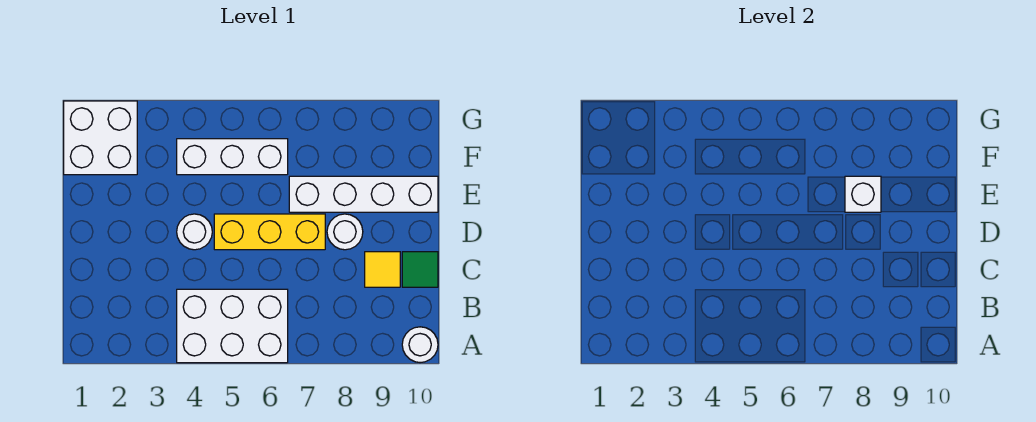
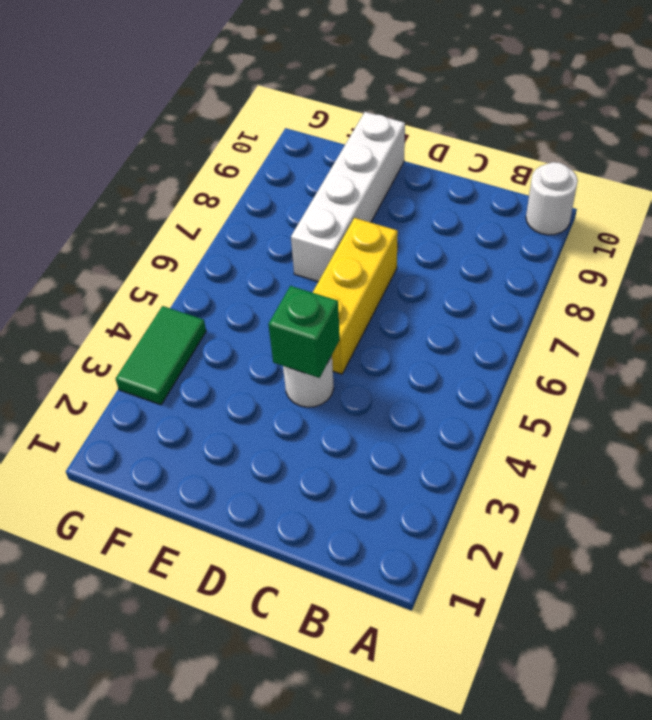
green brick D4 level 2 -> none
green tile G3:G4 level 1 -> none
none -> white brick A4:B6 level 1
none -> yellow tile C9 level 1

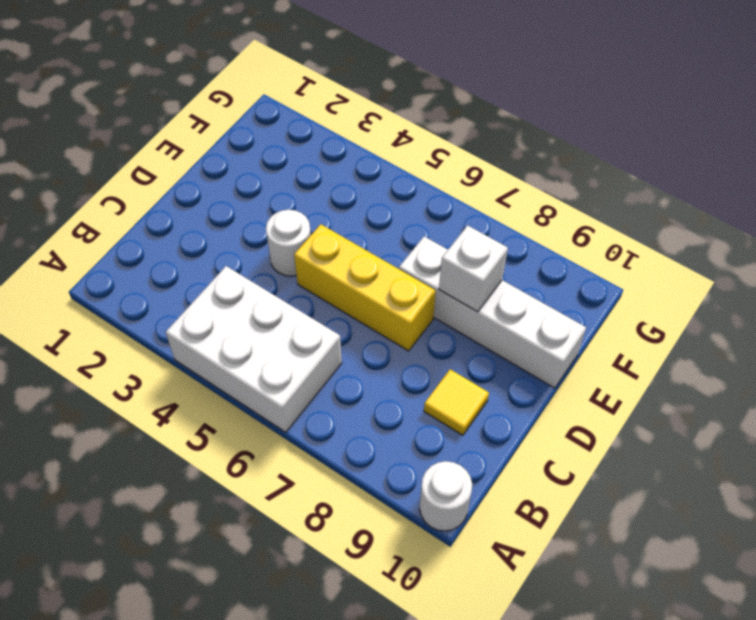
none -> green tile C10 level 1
none -> white round brick D8 level 1

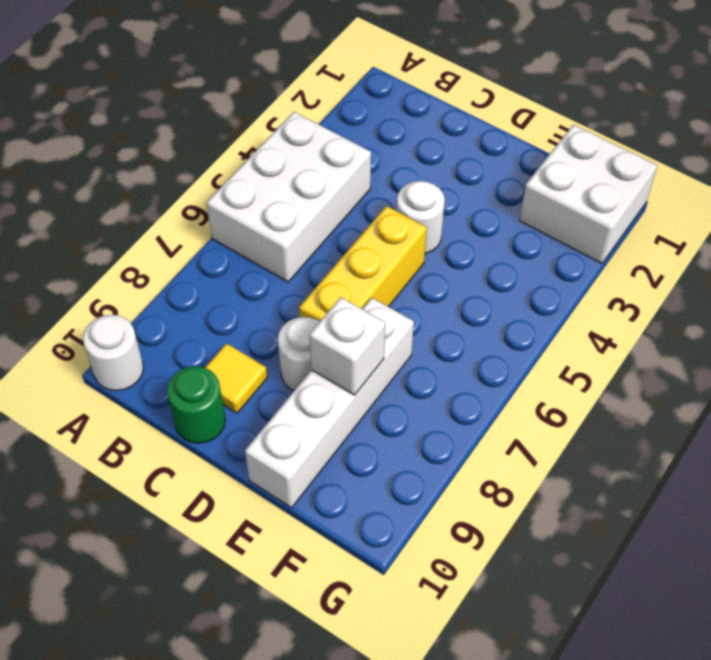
green round brick C10 level 1 -> green tile C10 level 1
none -> white brick F4:F6 level 1

